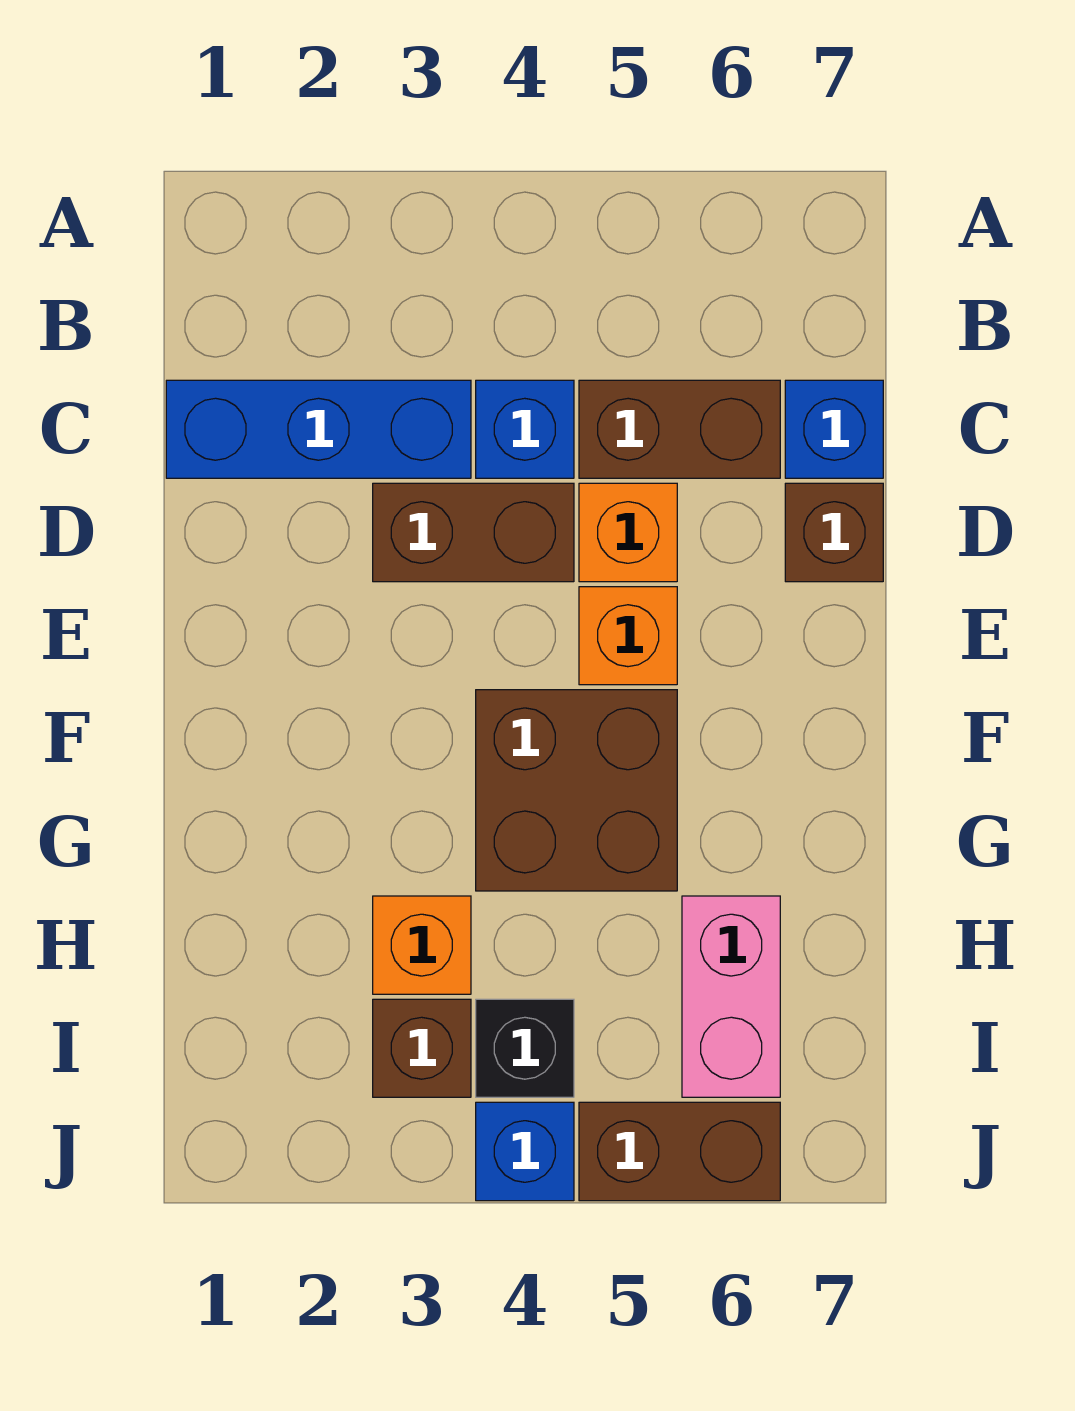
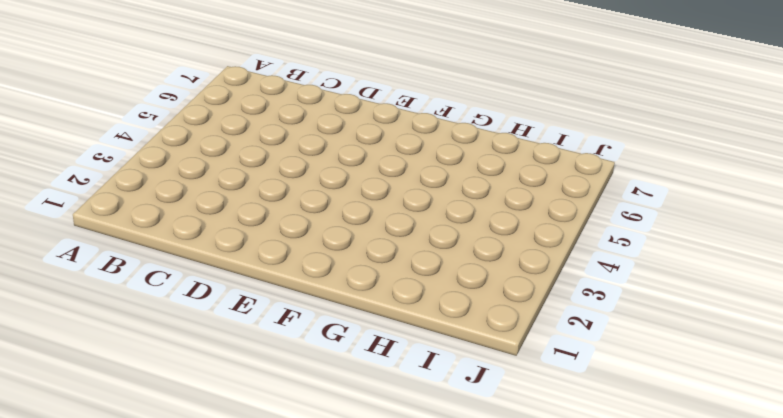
none -> blue brick C1:C3 level 1
none -> blue brick C4 level 1
none -> brown brick C5:C6 level 1

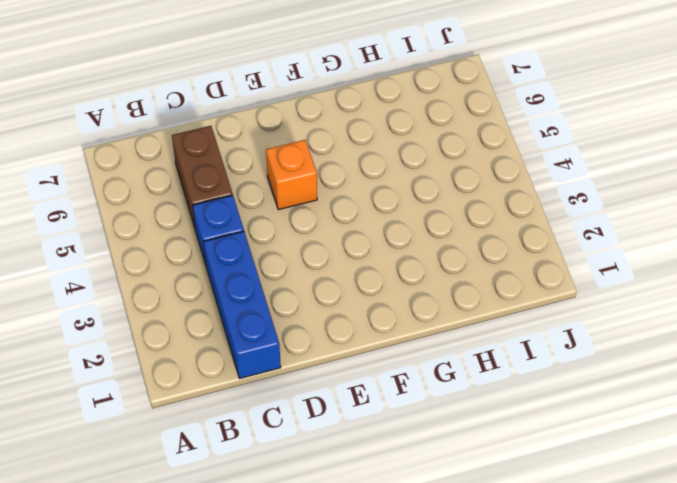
none -> blue brick C7 level 1
none -> brown brick D3:D4 level 1
none -> orange brick D5 level 1

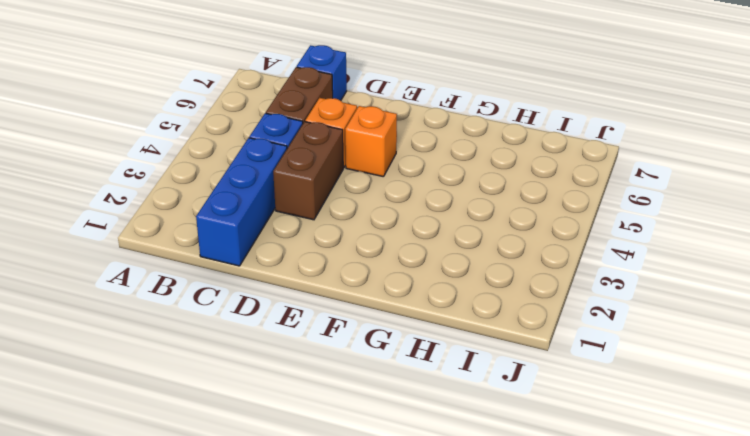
none -> brown brick D7 level 1
none -> brown brick F4:G5 level 1
none -> orange brick H3 level 1

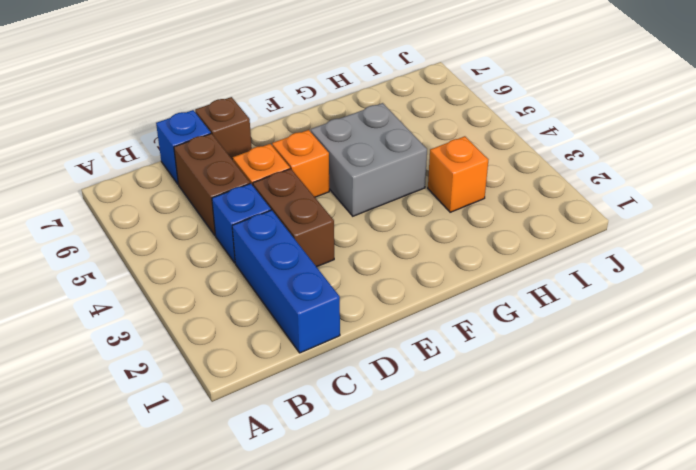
grey brick F4:G5 level 1 -> brown brick F4:G5 level 1
none -> pink brick H6:I6 level 1
none -> brown brick I3 level 1
none -> black brick I4 level 1

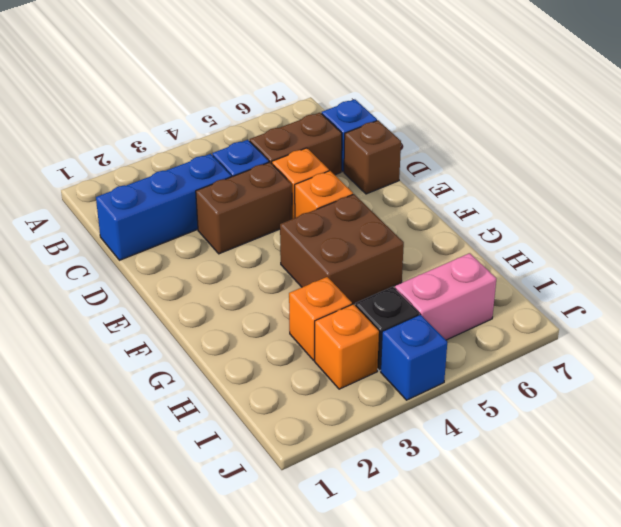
orange brick I3 level 1 -> brown brick I3 level 1
pink brick I5:I6 level 1 -> pink brick H6:I6 level 1
none -> brown brick J5:J6 level 1

